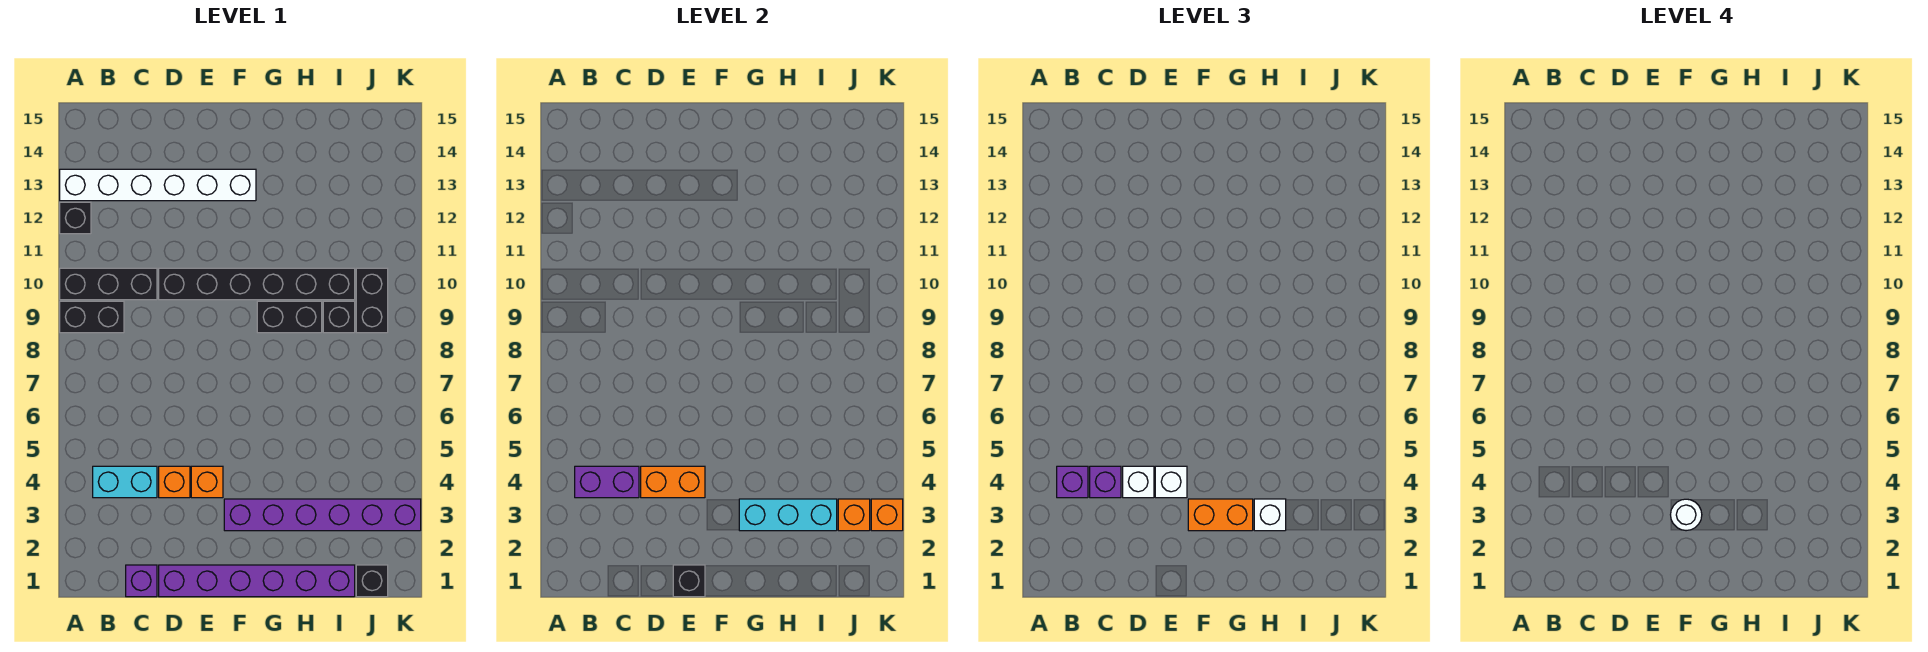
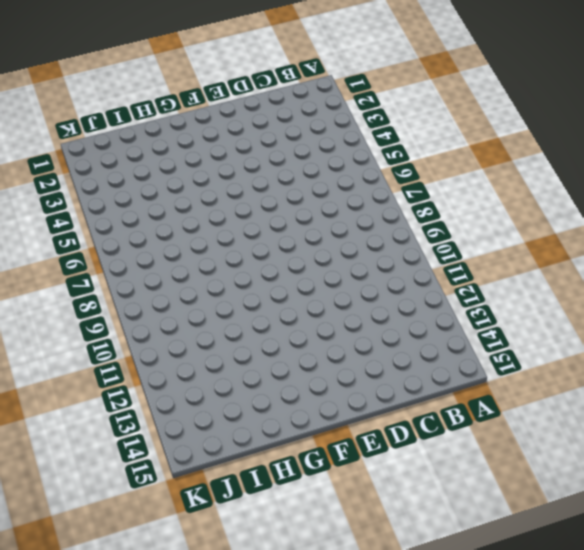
none -> black brick A9:B9 level 1
none -> black brick A10:C10 level 1
none -> black brick A12 level 1

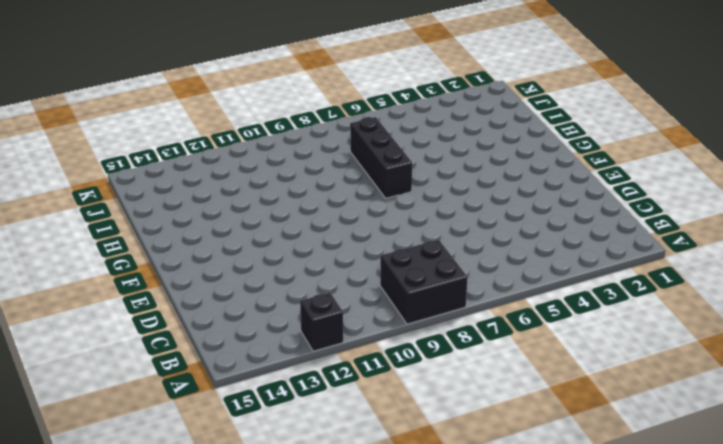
black brick A8:B9 level 1 -> black brick A9:B9 level 1
black brick G7:I7 level 1 -> black brick A10:C10 level 1
none -> white brick A13:F13 level 1
none -> cyan brick B4:C4 level 1
none -> purple brick C1 level 1

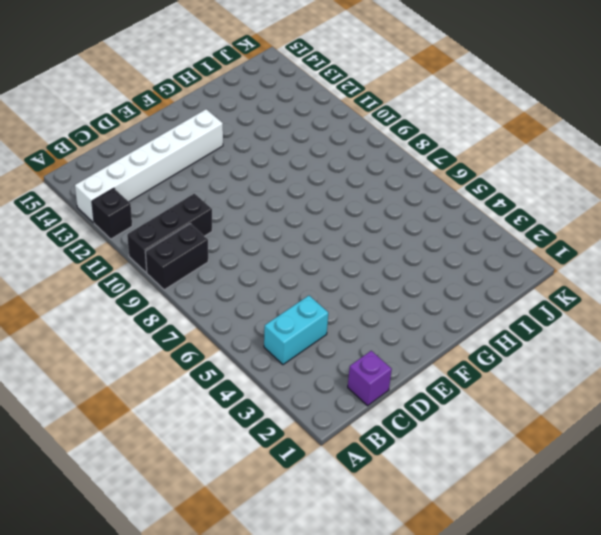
none -> purple brick D1:I1 level 1
none -> orange brick D4 level 1
none -> black brick D10:I10 level 1

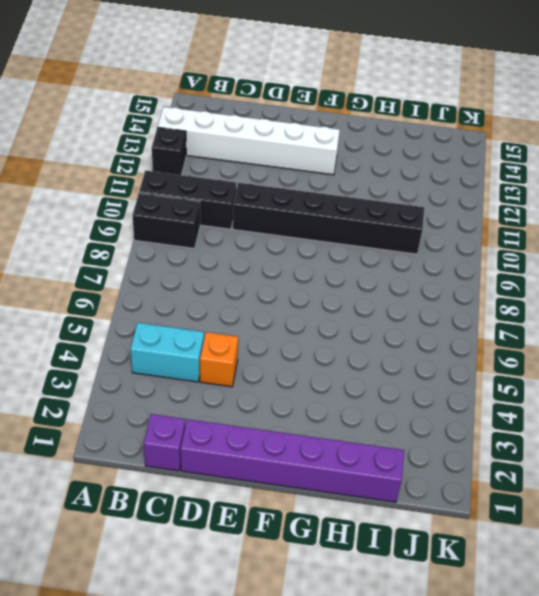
none -> orange brick E4 level 1
none -> purple brick F3:K3 level 1
none -> black brick G9:H9 level 1

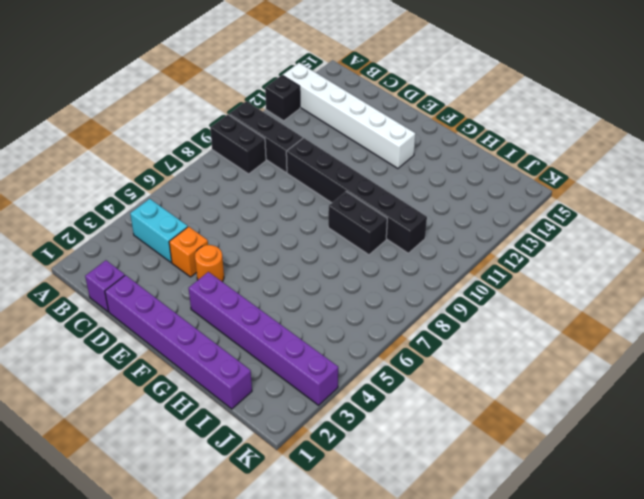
orange round brick E4 level 1 -> orange brick E4 level 1
none -> black brick I9 level 1
none -> black brick J1 level 1
none -> black brick J9:J10 level 1

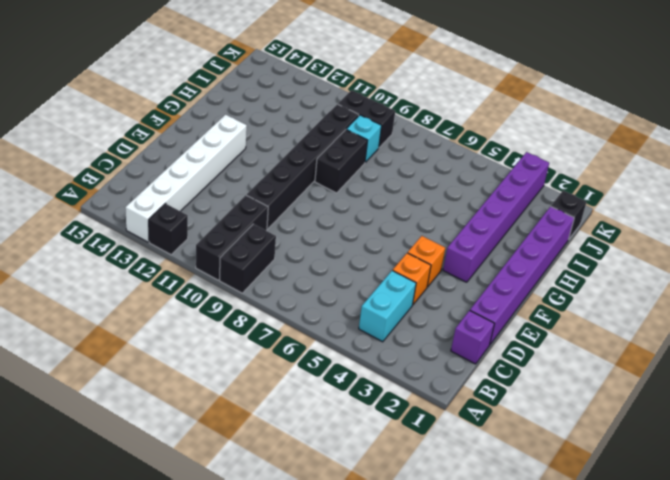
cyan brick I9 level 1 -> black brick I9 level 1
none -> purple brick B4:C4 level 2
none -> orange brick D4:E4 level 2
none -> black brick E1 level 2

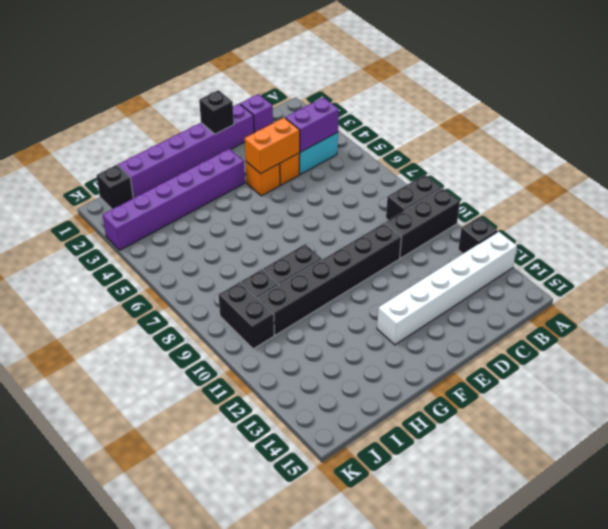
none -> cyan brick G3:I3 level 2
none -> orange brick J3 level 2
none -> orange brick K3 level 2

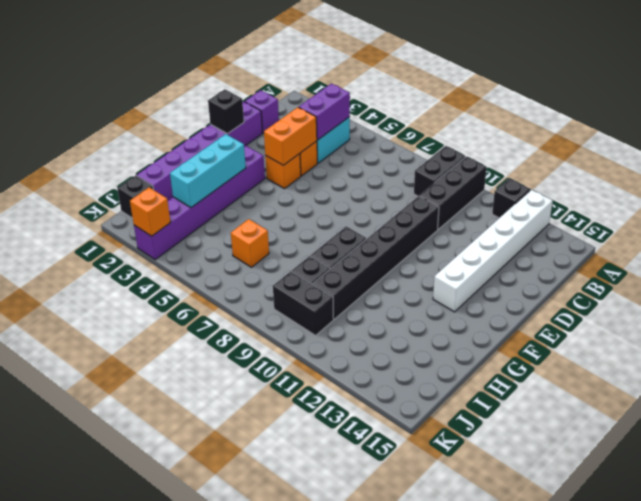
orange brick I6 level 1 -> orange brick J3 level 2
none -> purple brick B4 level 3
none -> purple brick C4 level 3
none -> white brick D4 level 3

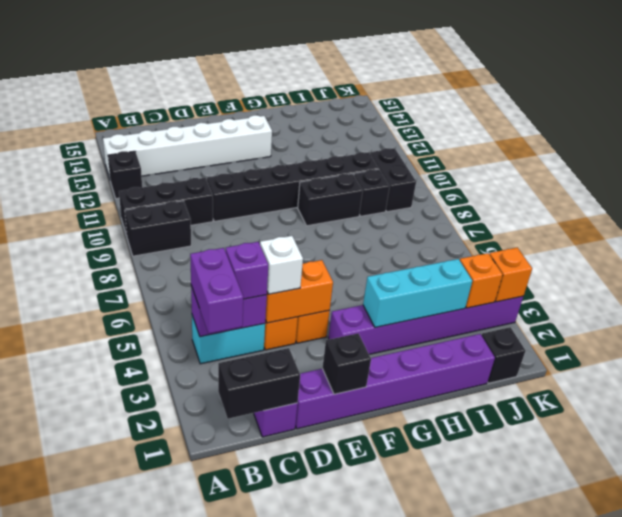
black brick B1:C1 level 2 -> none
purple brick B3:B4 level 3 -> purple brick B4 level 3
none -> white brick E4 level 3
none -> orange brick F3:G3 level 3
none -> white brick H3 level 3

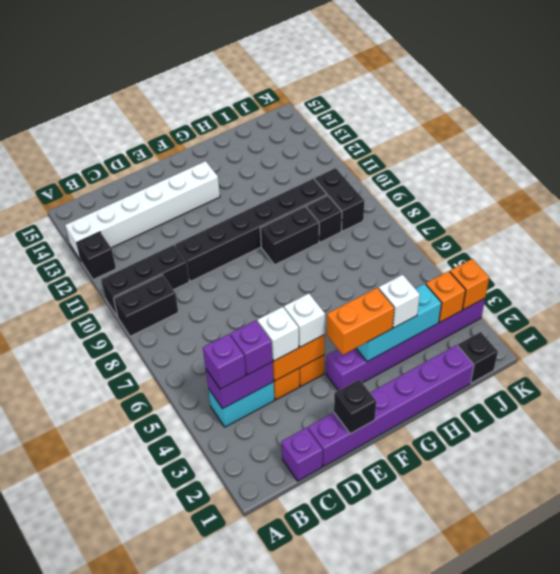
none -> white round brick F3 level 4

